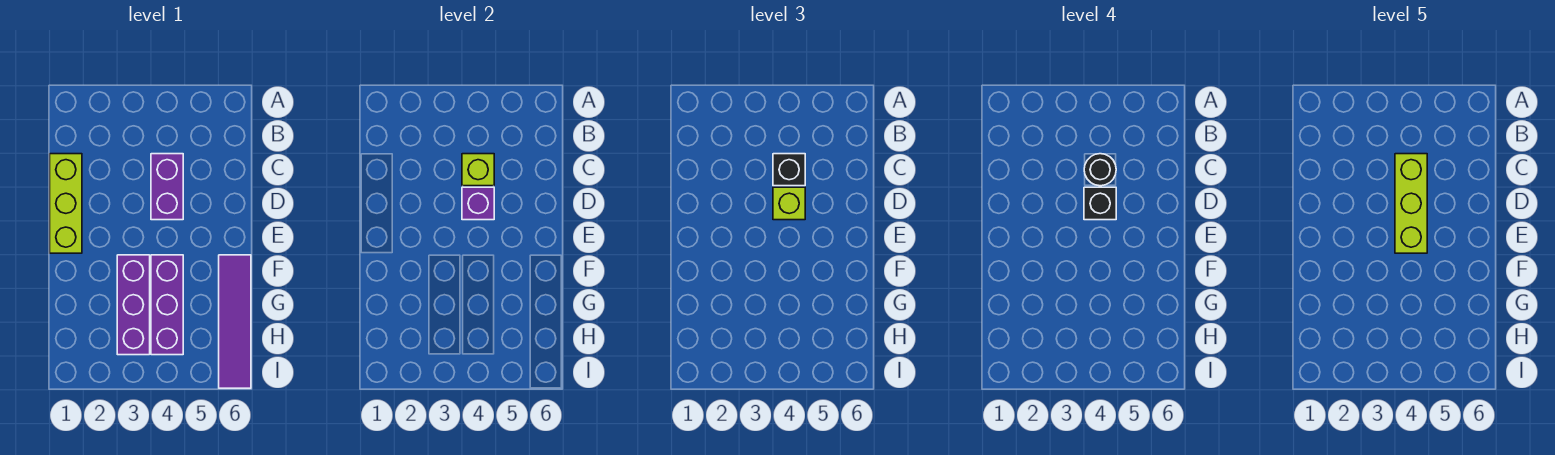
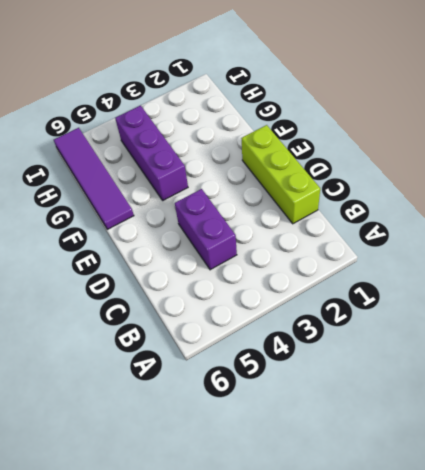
none -> purple brick F3:H3 level 1
none -> lime brick C4 level 2
none -> purple brick D4 level 2

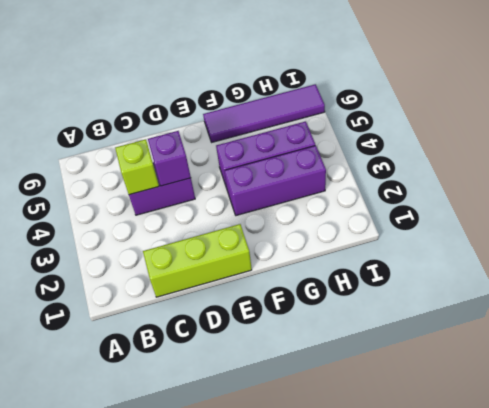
none -> black brick C4 level 3
none -> lime brick D4 level 3
none -> black round brick C4 level 4

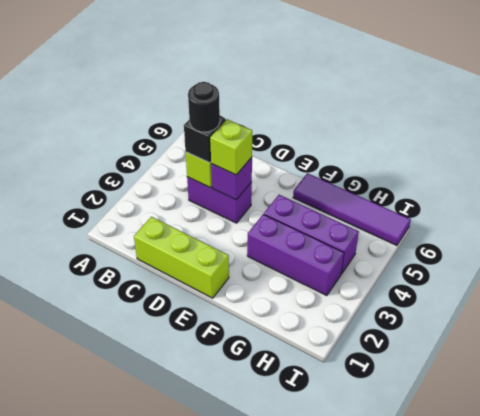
none -> black brick D4 level 4
none -> lime brick C4:E4 level 5

